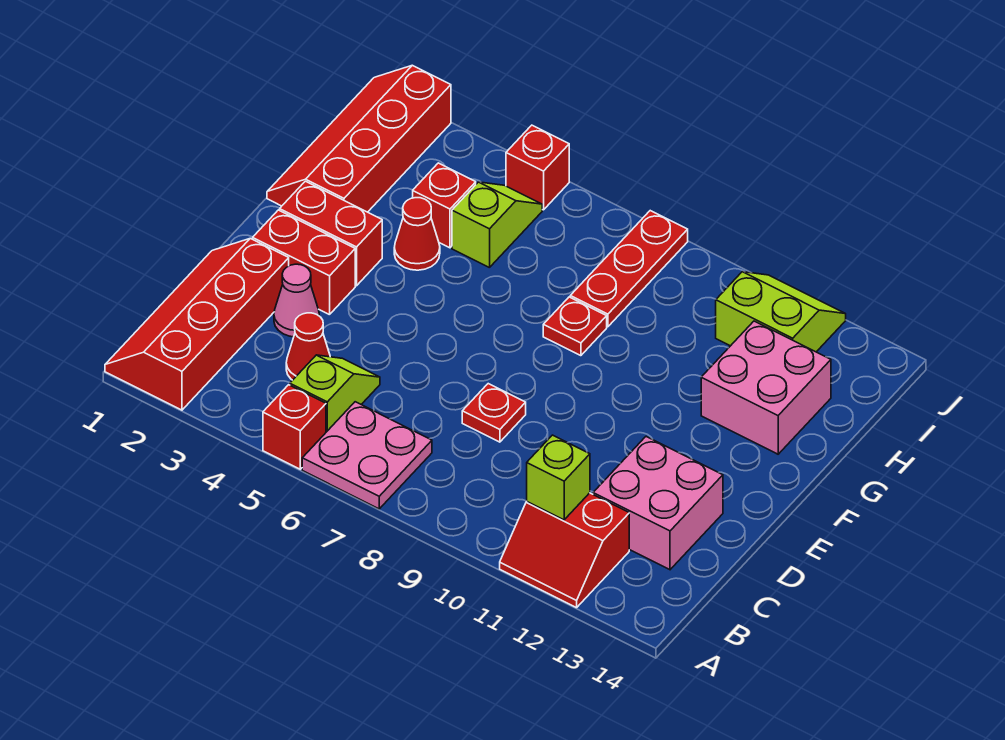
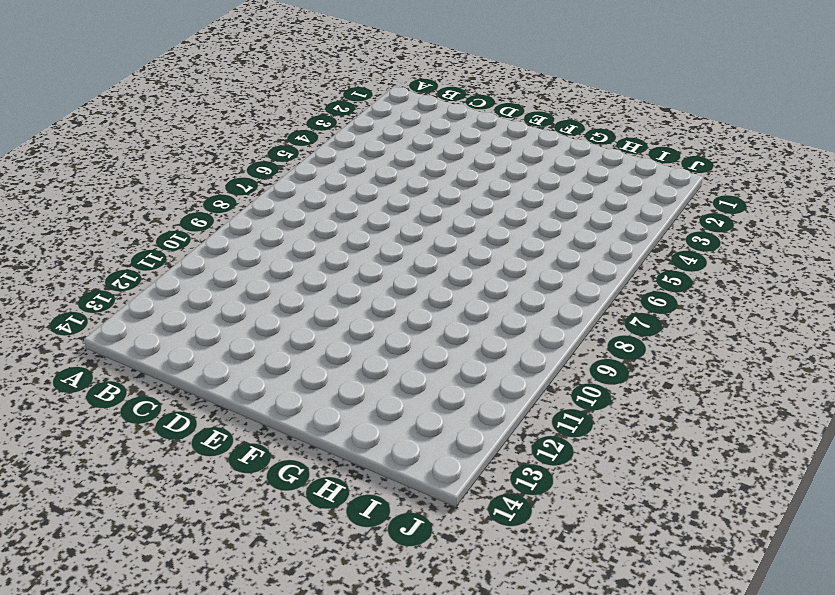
none -> red slope A1:D2 level 1 top 2
none -> red brick A5 level 1
none -> pink plate A6:B7 level 1

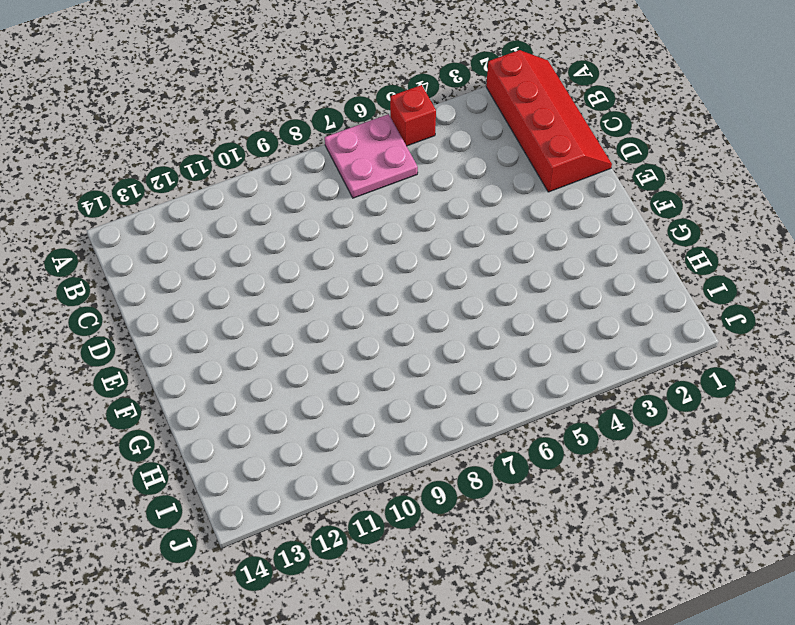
none -> red slope A11:B12 level 1 top B
none -> lime slope B5:C5 level 1 top B
none -> red cone C4 level 1

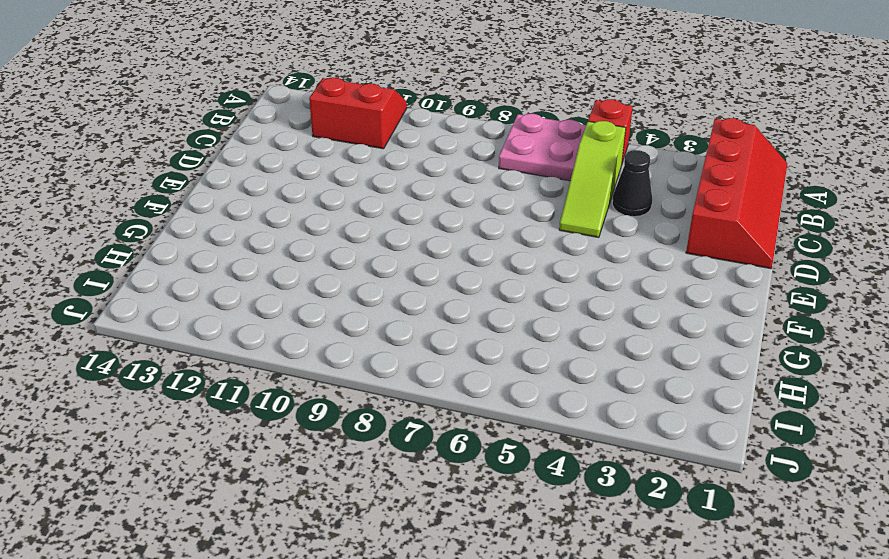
lime slope B5:D5 level 1 top B -> lime slope B5:C5 level 1 top B
black cone C4 level 1 -> red cone C4 level 1
none -> pink brick C12:D13 level 1
none -> pink cone D3 level 1
none -> red plate D8 level 1

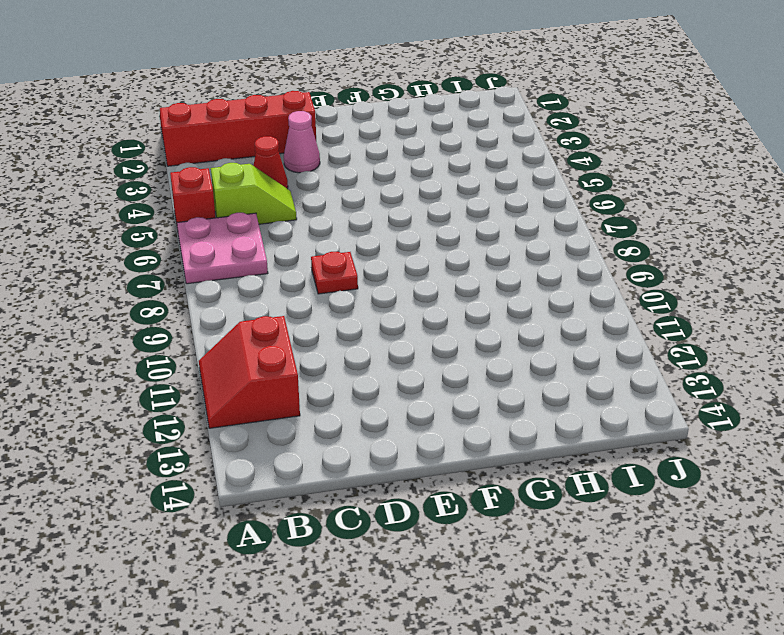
none -> pink brick C12:D13 level 1
none -> red brick E2:E3 level 1
none -> red brick F2:F3 level 1

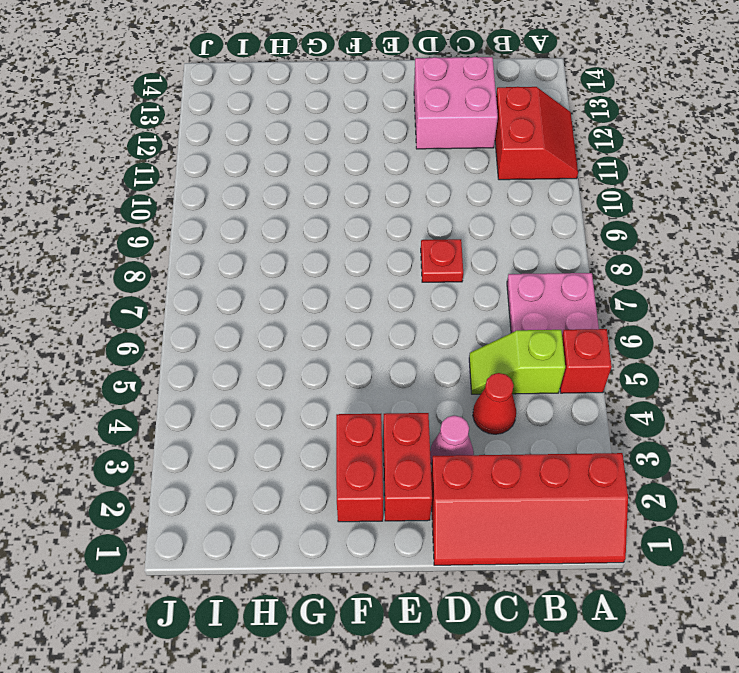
none -> red slope G1:J2 level 1 top 2
none -> red cone G4 level 1
none -> red plate G8 level 1

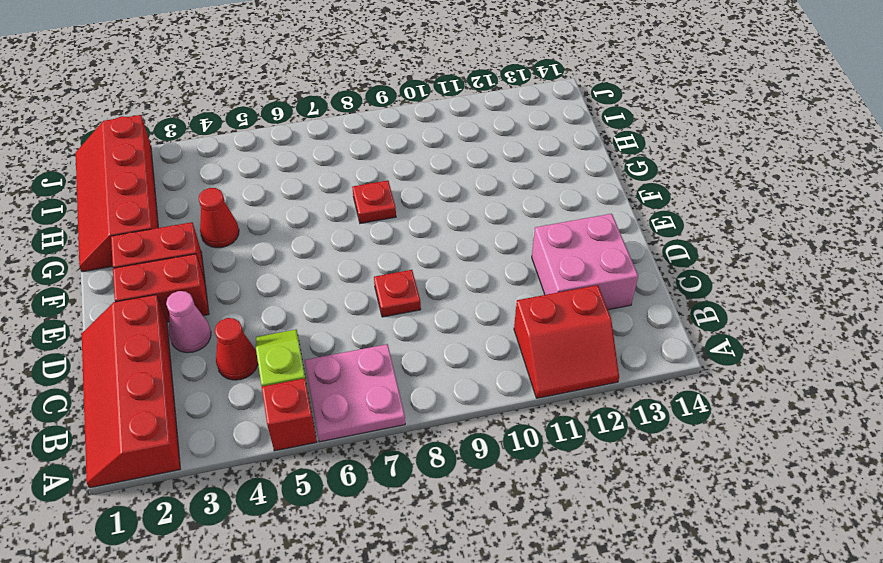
none -> pink brick G12:H13 level 1
none -> red brick H4 level 1
none -> lime slope H5:I5 level 1 top H

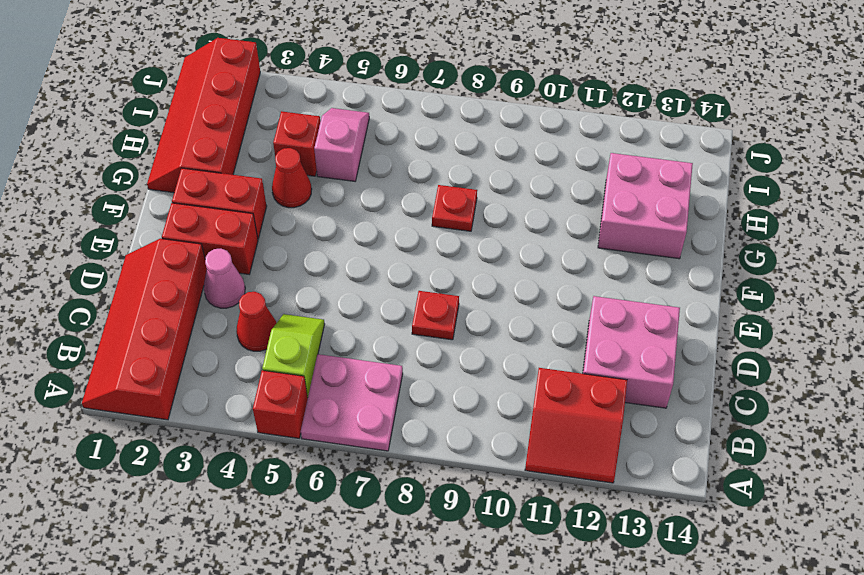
pink slope H5:I5 level 1 top H -> lime slope H5:I5 level 1 top H
none -> red plate H8:J8 level 1
none -> lime slope I11:J12 level 1 top I
none -> red brick J5 level 1

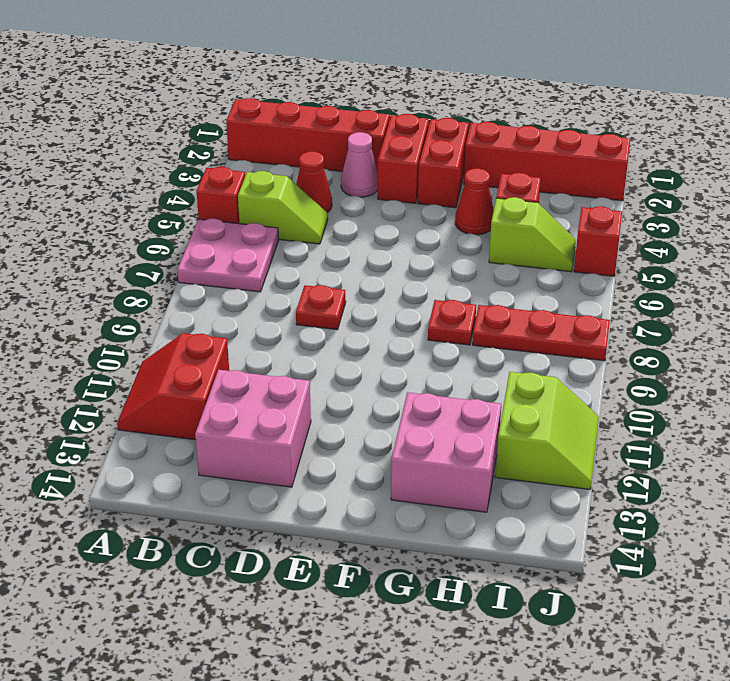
none -> lime brick B11 level 2

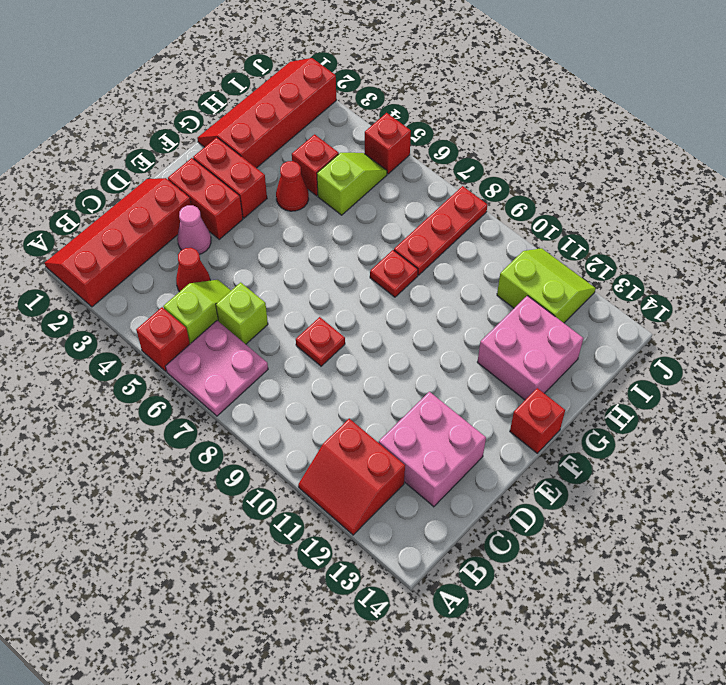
lime brick C6 level 1 -> lime brick B11 level 2
red brick F14 level 1 -> none

